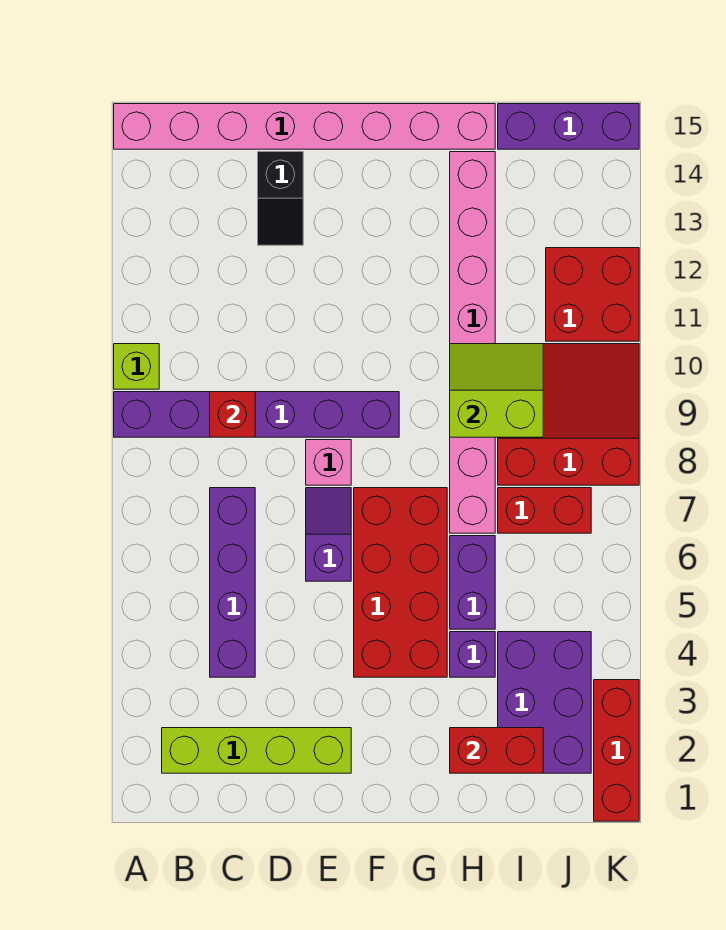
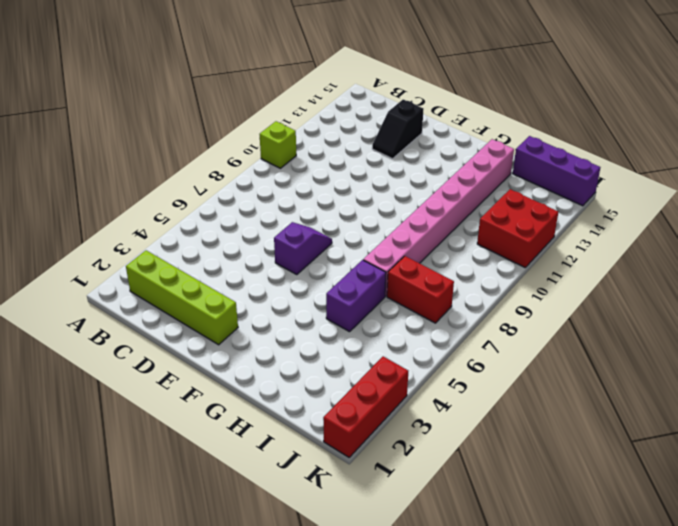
none -> purple brick A9:F9 level 1
none -> pink brick A15:H15 level 1
none -> purple brick C4:C7 level 1

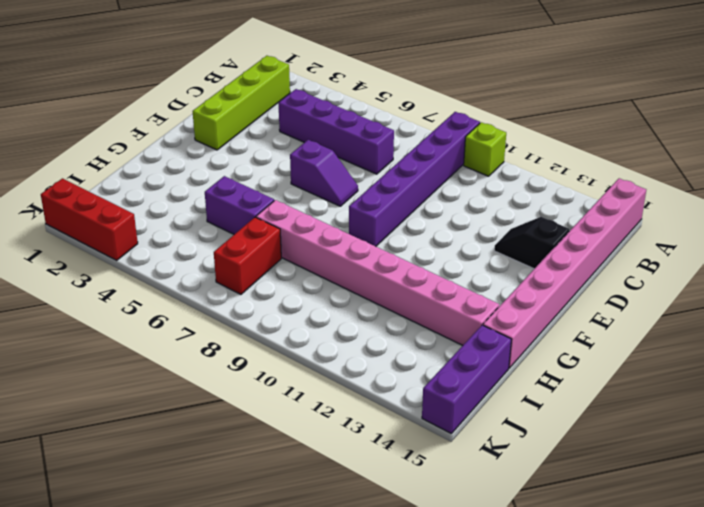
none -> pink brick E8 level 1
none -> red brick F4:G7 level 1
none -> purple brick H4 level 1

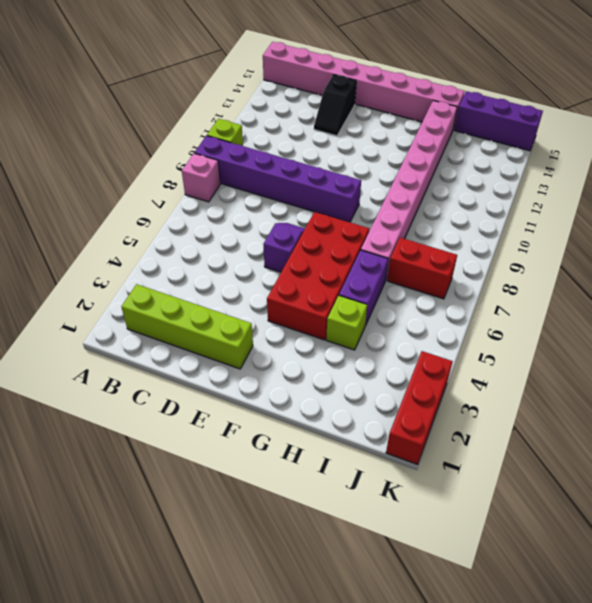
pink brick A8 level 1 -> pink brick E8 level 1
lime brick H4 level 1 -> purple brick H4 level 1
none -> purple brick C4:C7 level 1
none -> purple brick I2:J4 level 1
none -> red slope I8:K10 level 1 top 8

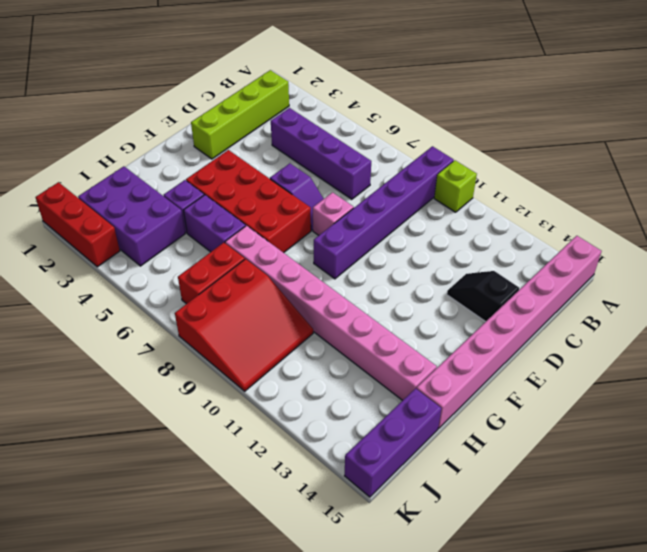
none -> red brick J11:K12 level 1
none -> red brick C9 level 2
none -> red brick H2:I2 level 2

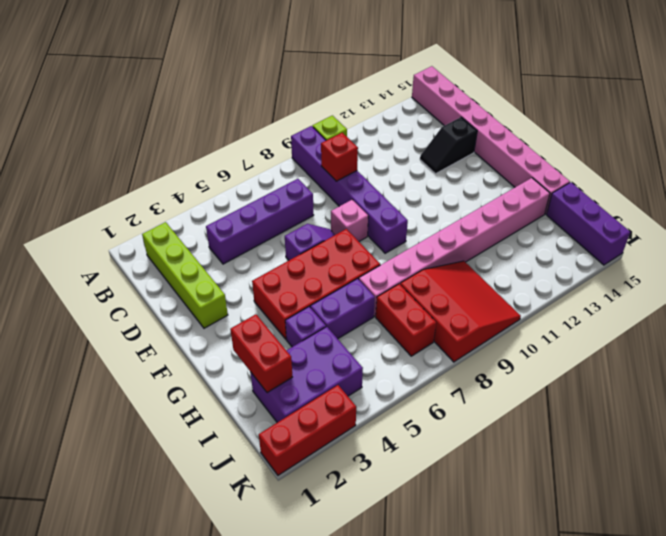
none -> red brick J11:K12 level 1
none -> lime slope H9:I10 level 2 top 9

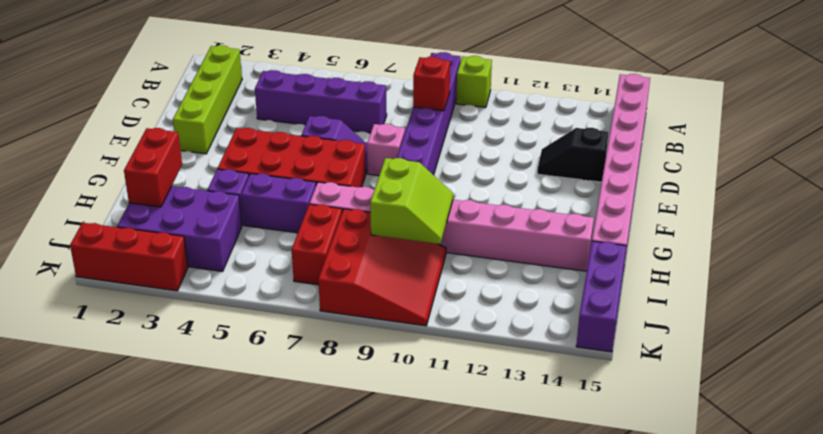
none -> red brick J11:K12 level 1

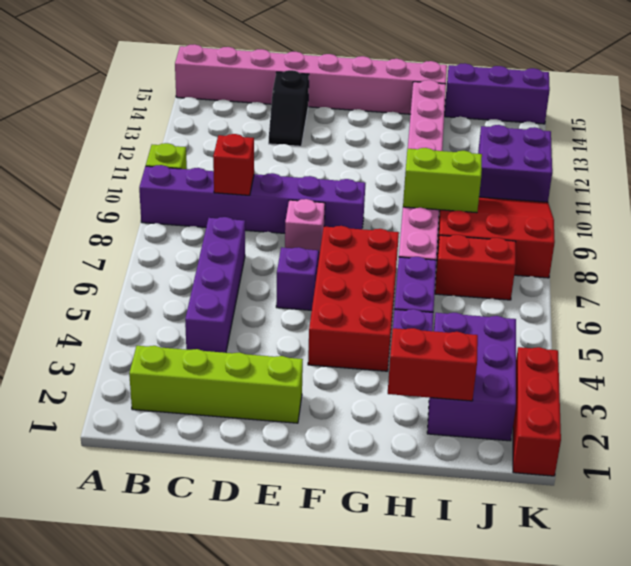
purple brick J11:K12 level 1 -> red brick J11:K12 level 1

